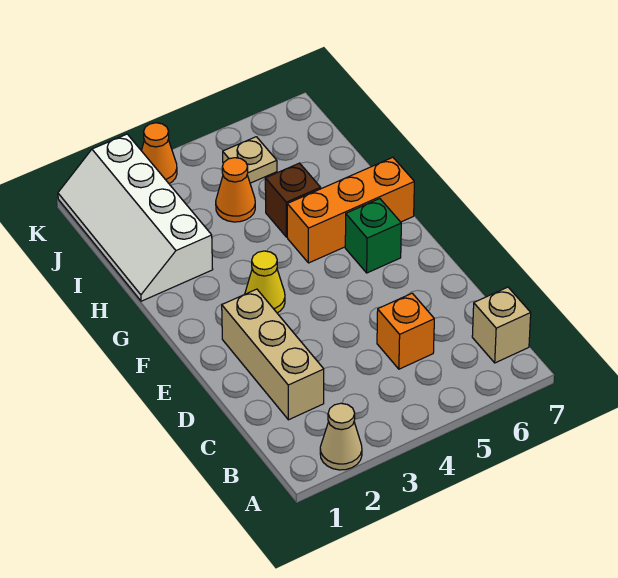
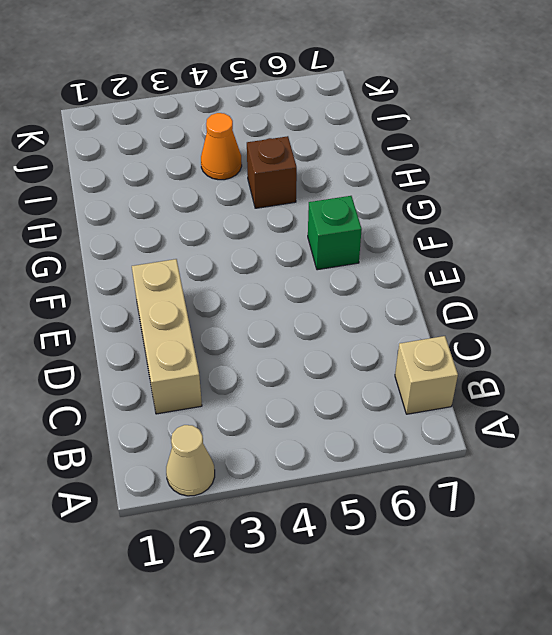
none -> orange brick C5 level 1
none -> yellow cone F3 level 1
none -> orange brick G5:G7 level 1

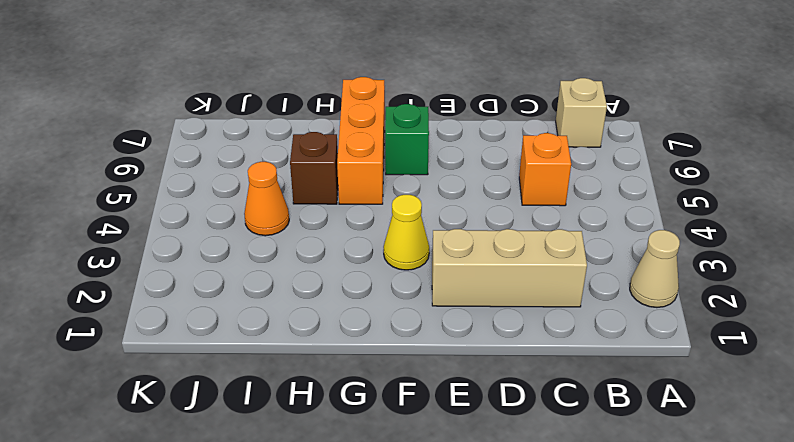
none -> white slope H1:K2 level 1 top 2
none -> tan plate J5 level 1
none -> orange cone K3 level 1

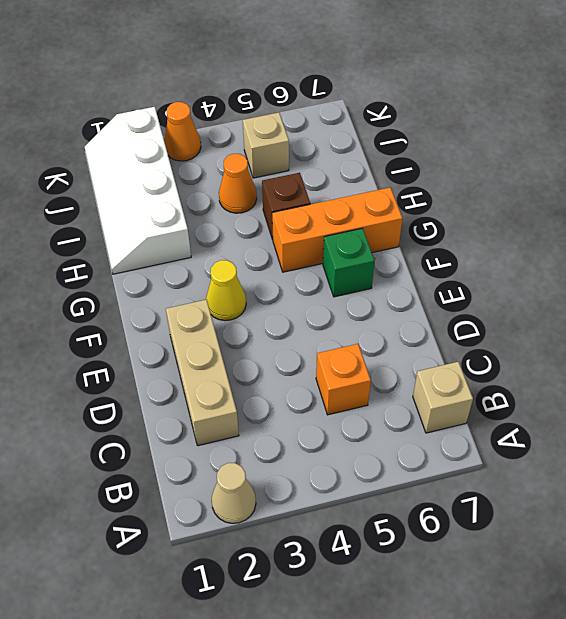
tan brick J5 level 1 -> tan plate J5 level 1

